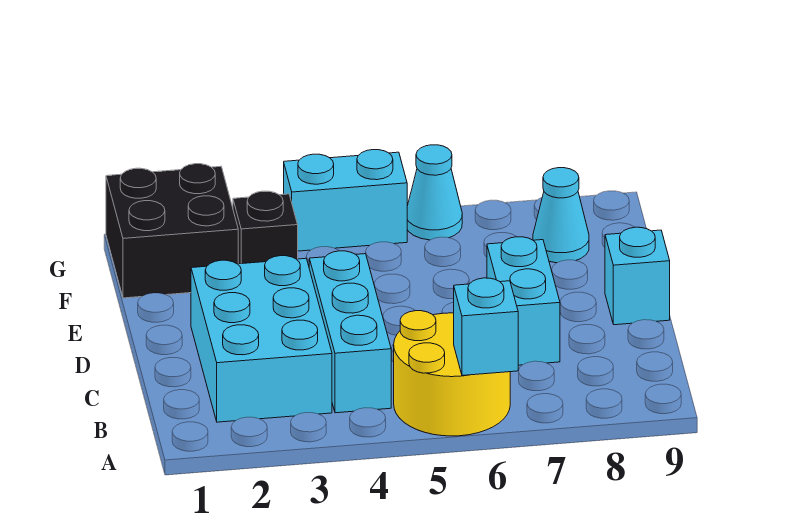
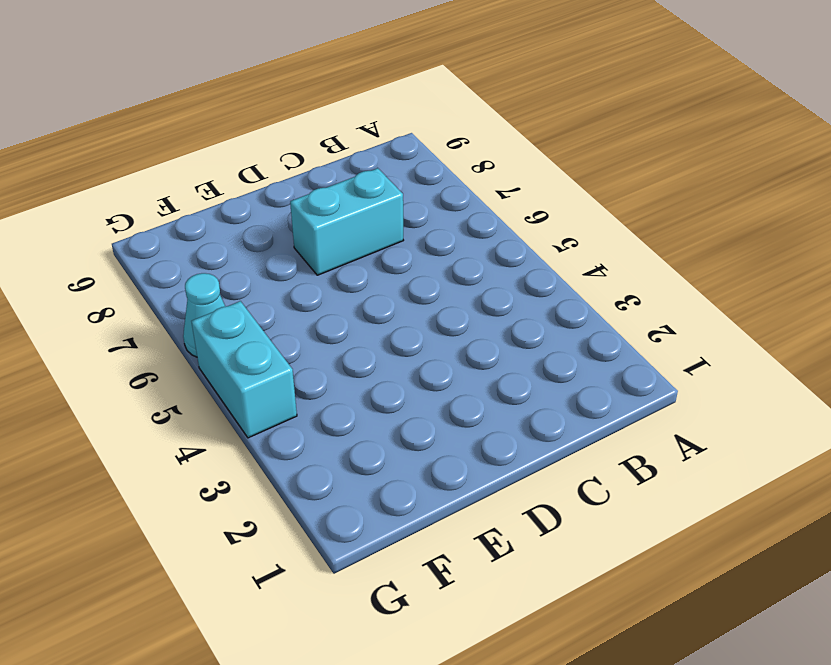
none -> yellow round brick A5:B6 level 1
none -> cyan brick B2:D3 level 1

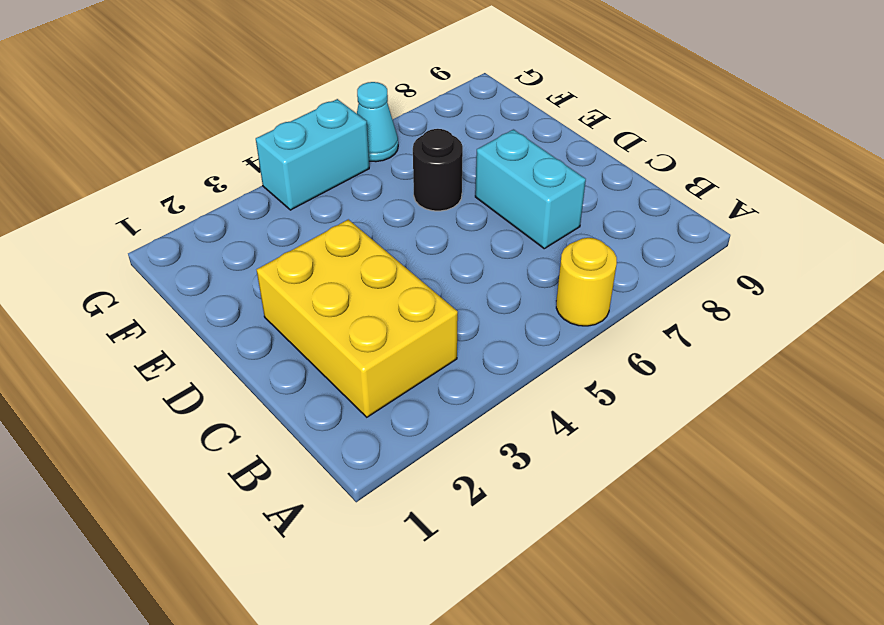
yellow round brick A6 level 1 -> yellow round brick A5:B6 level 1
yellow brick B2:D3 level 1 -> cyan brick B2:D3 level 1
black round brick E6 level 1 -> none
none -> cyan brick B4:D4 level 1
none -> cyan brick D9 level 1

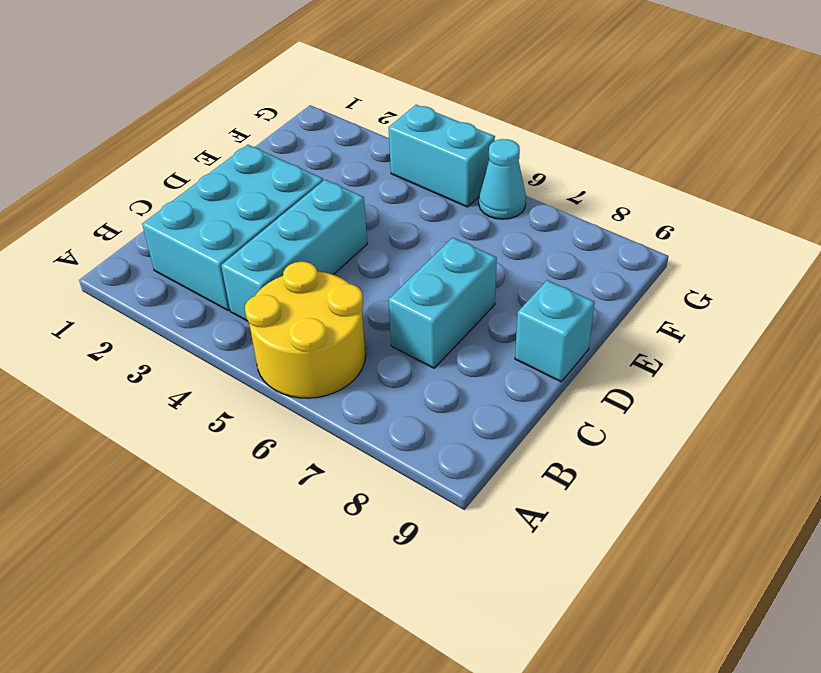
none -> black brick F1:G2 level 1
none -> black brick F3 level 1

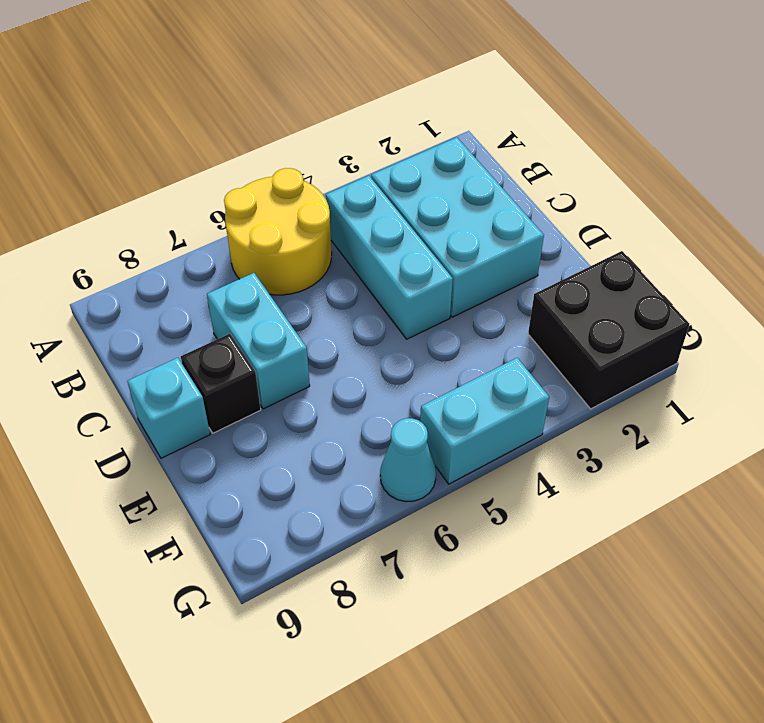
black brick D8 level 1 -> black brick F3 level 1
none -> cyan cone F8 level 1
none -> cyan brick A6 level 2

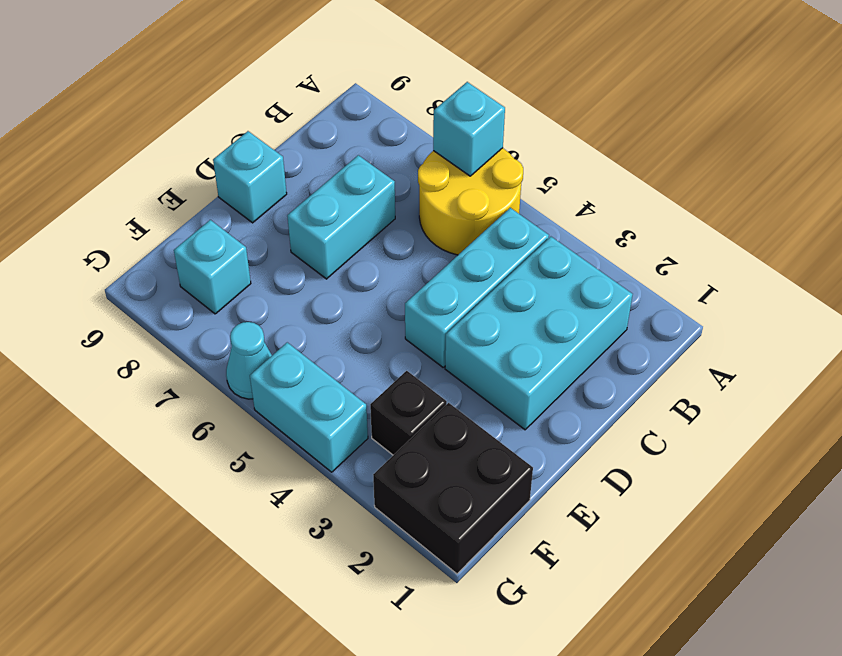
cyan brick F8 level 1 -> cyan cone F8 level 1

